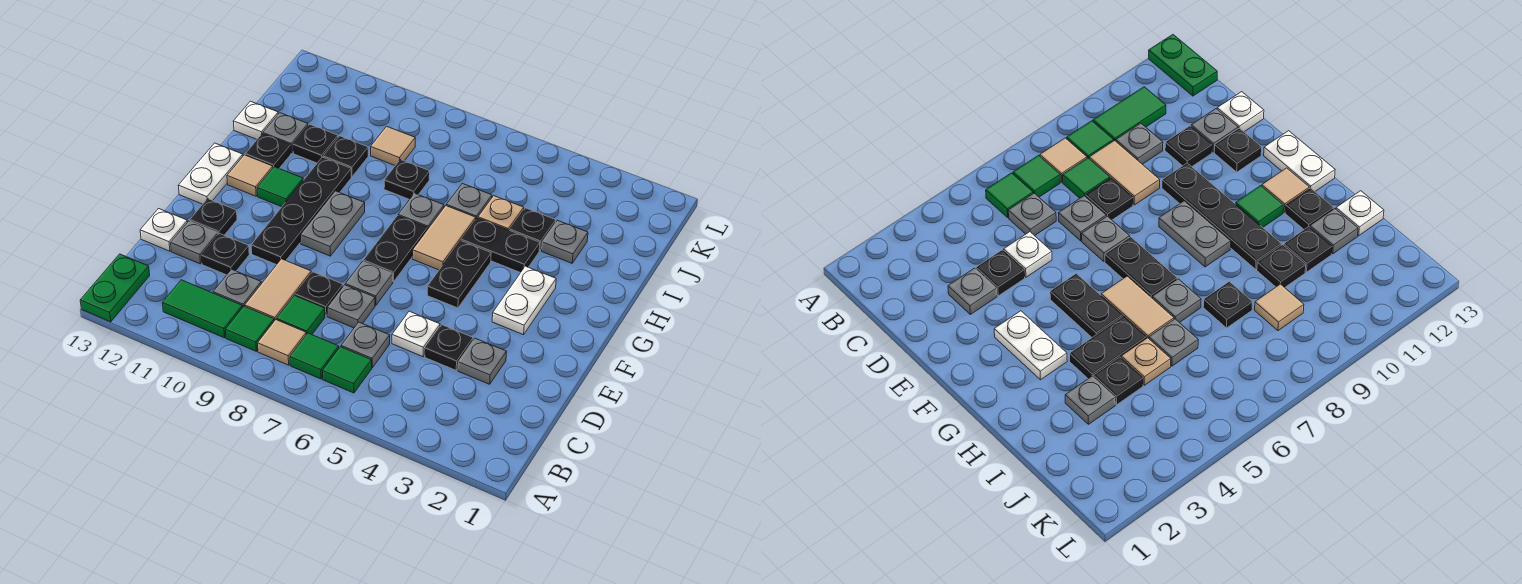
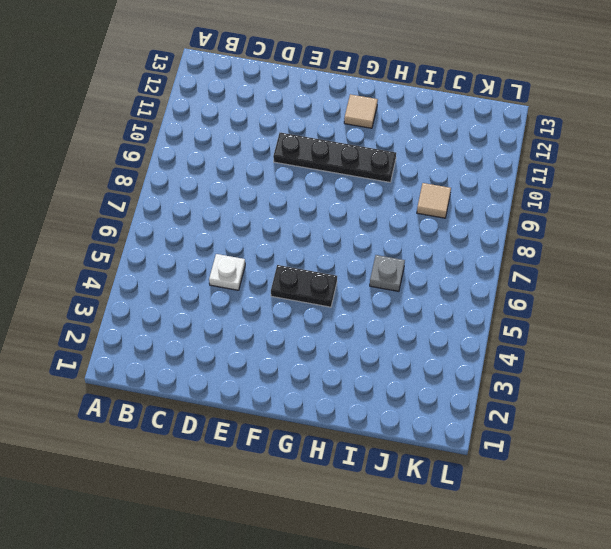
none -> green plate A13:B13 level 1
none -> green tile B6 level 1
none -> green tile B7 level 1
none -> tan tile B8 level 1

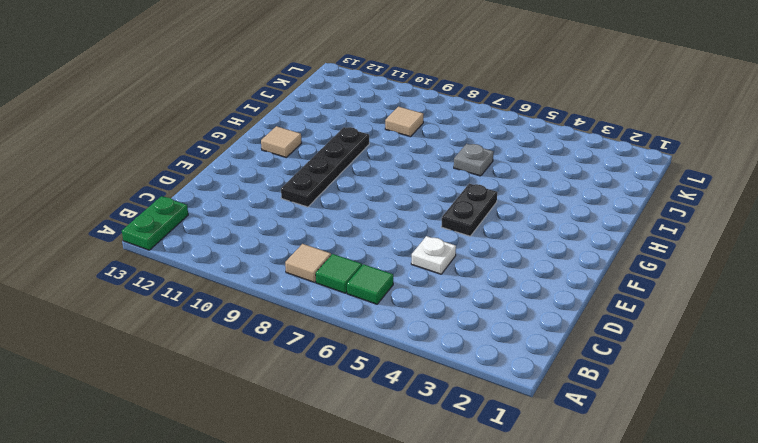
none -> green tile B9 level 1
none -> green tile B10:B11 level 1
none -> grey plate C6 level 1
none -> green tile C8 level 1

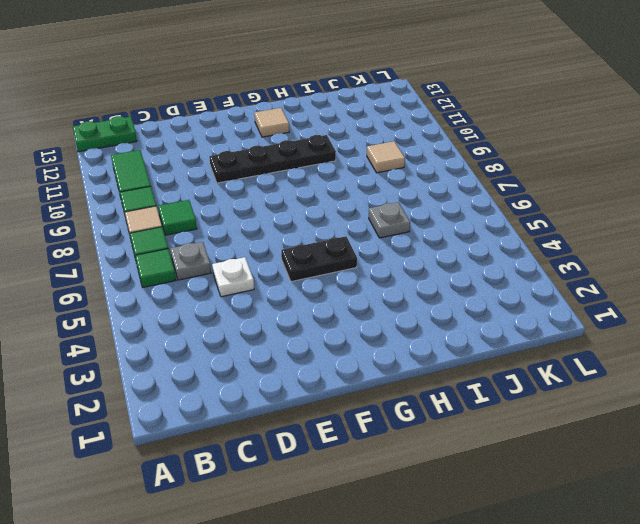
none -> tan tile C9:D9 level 1
none -> grey plate C10 level 1
none -> grey plate D3 level 1
none -> black plate D4 level 1

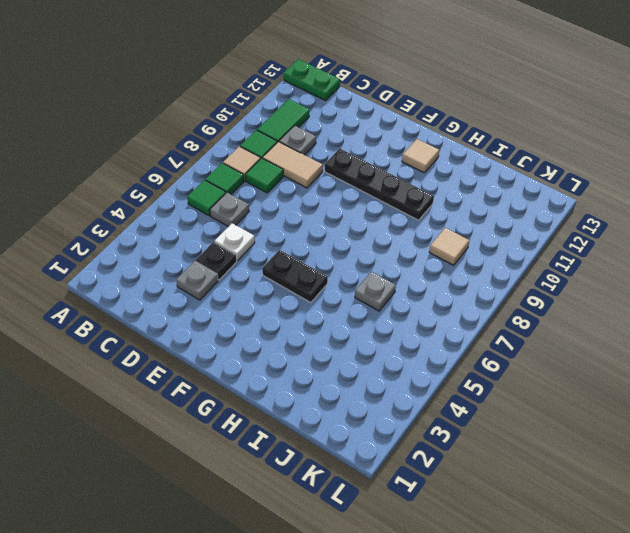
none -> grey plate D7 level 1
none -> black plate D8 level 1
none -> black plate D11 level 1
none -> grey plate D12 level 1

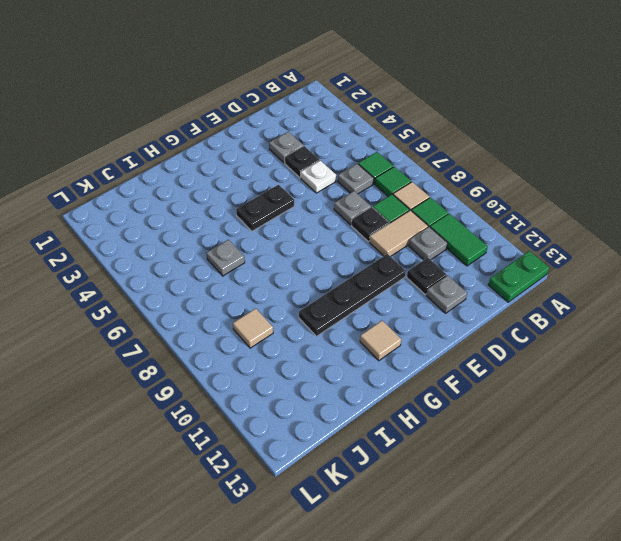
none -> white plate D13 level 1
none -> grey plate E7 level 1
none -> black plate E12 level 1
none -> white plate F3:G3 level 1

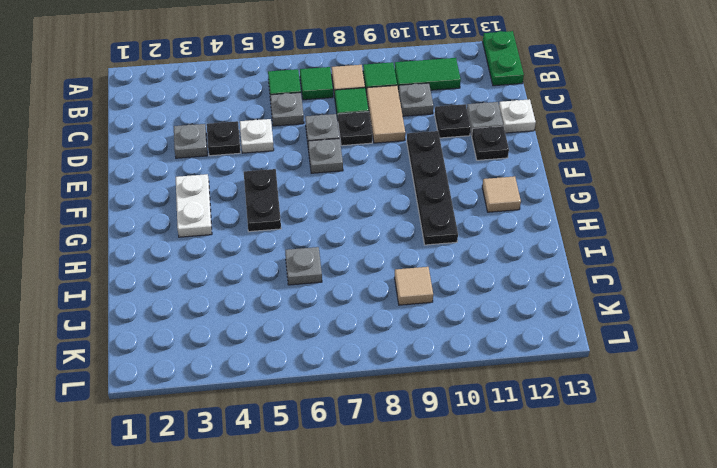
none -> black plate F7:G7 level 1
none -> grey plate F9:G9 level 1
none -> white plate F13:G13 level 1
none -> tan tile G6:H6 level 1

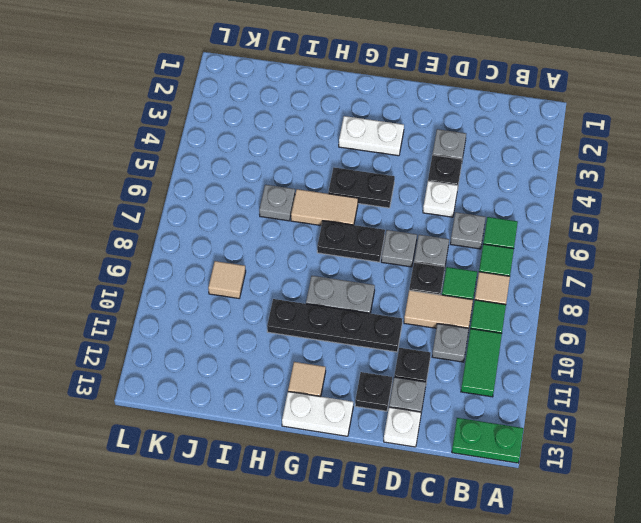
none -> green tile G11 level 1
none -> black plate H4:H5 level 1
none -> grey plate H7 level 1
none -> black plate H12 level 1

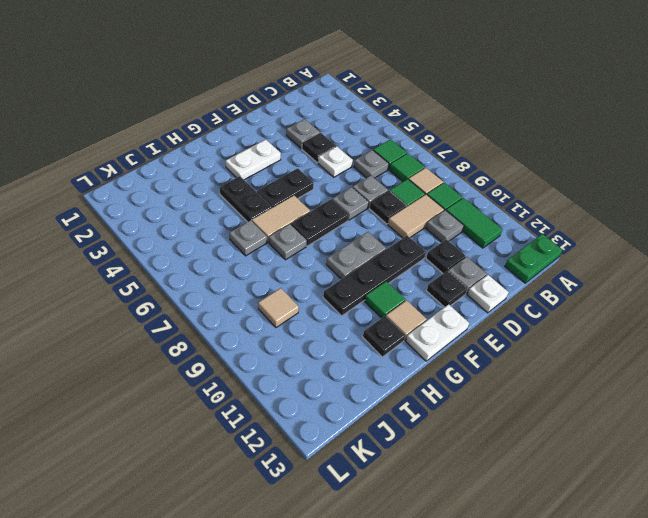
none -> grey plate I3 level 1
none -> black plate I4 level 1
none -> tan plate I5 level 1
none -> black plate I8 level 1

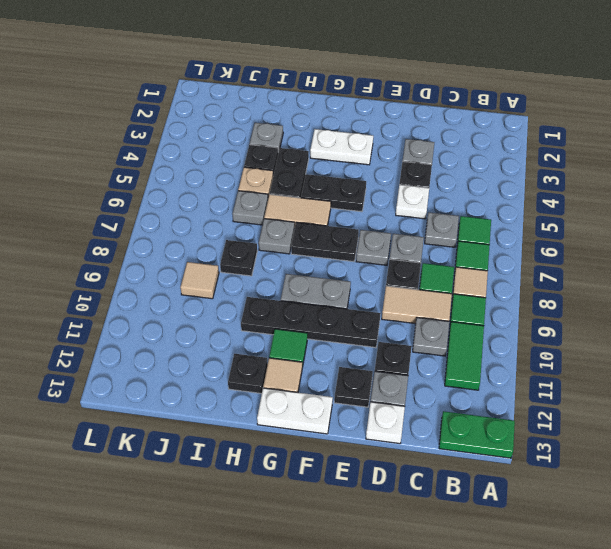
none -> black plate I10 level 1
none -> black plate I11 level 1
none -> grey plate I12 level 1
none -> white plate I13 level 1

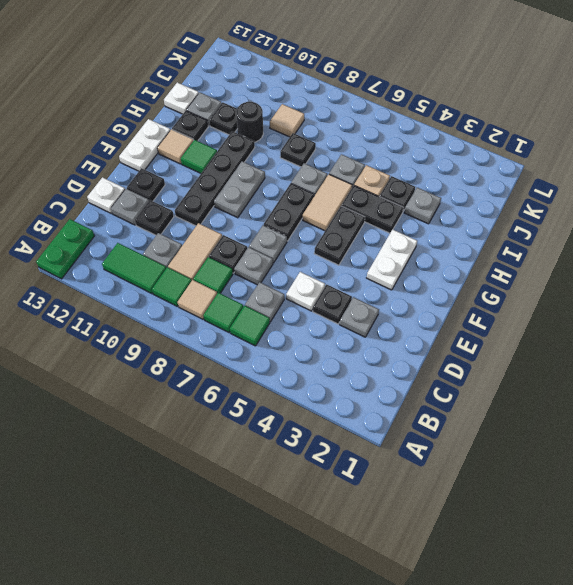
black round brick I10 level 1 -> black plate I10 level 1

